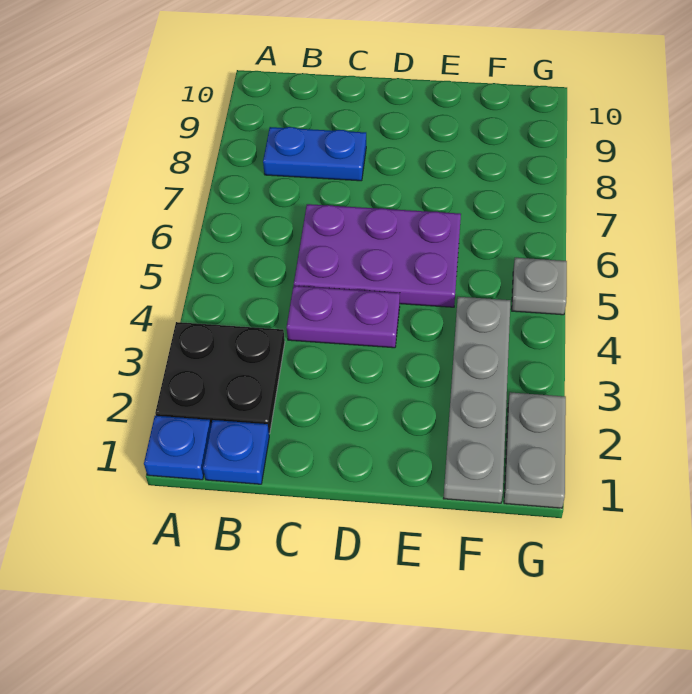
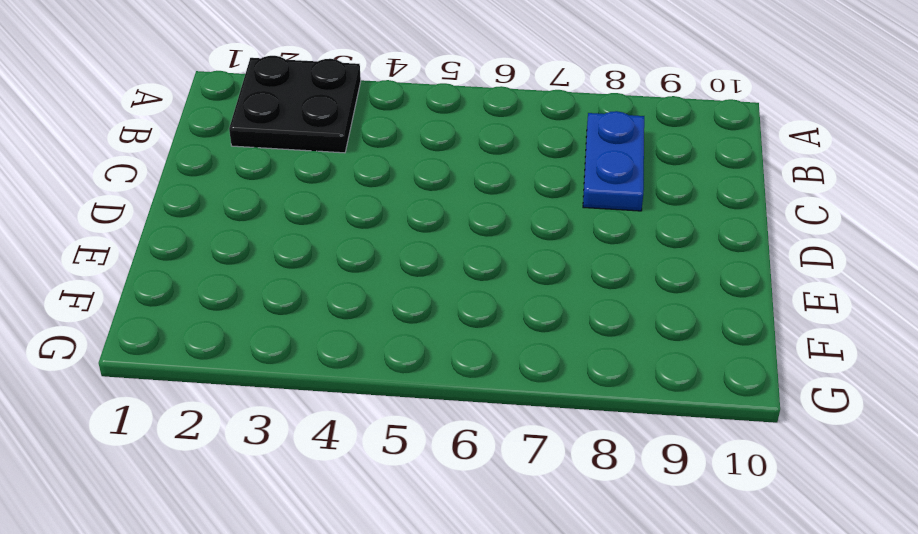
none -> blue plate A1 level 1
none -> blue plate B1 level 1

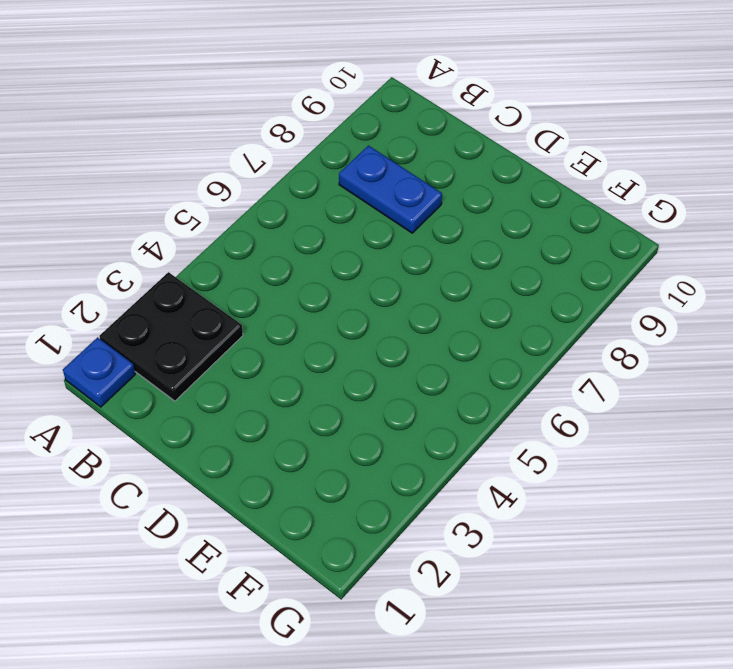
none -> blue plate B1 level 1
none -> purple plate C4:D4 level 1

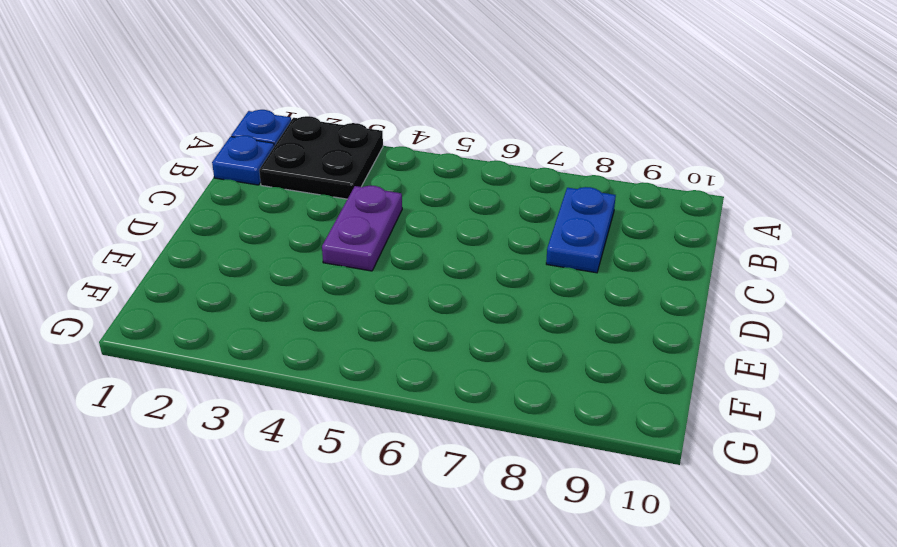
none -> purple plate C5:E6 level 1
none -> grey plate F1:F4 level 1

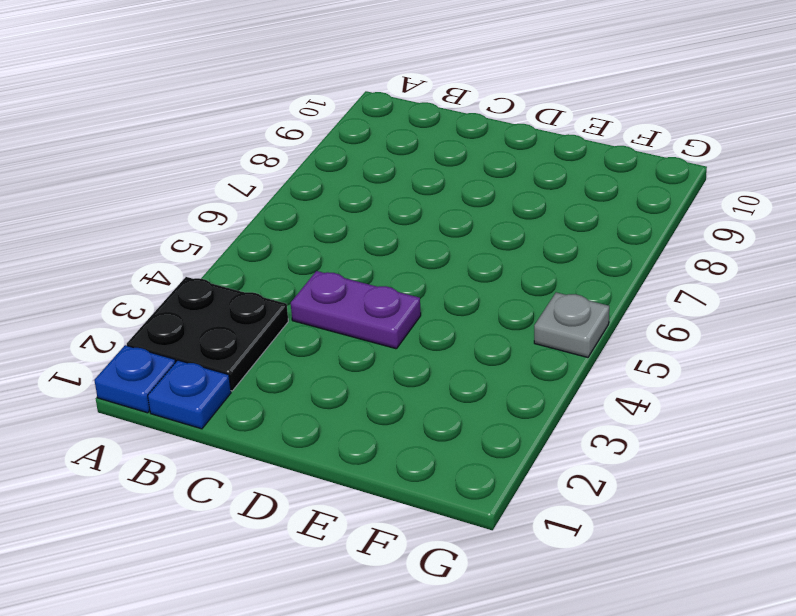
none -> blue plate B8:C8 level 1
none -> purple plate C5:E6 level 1

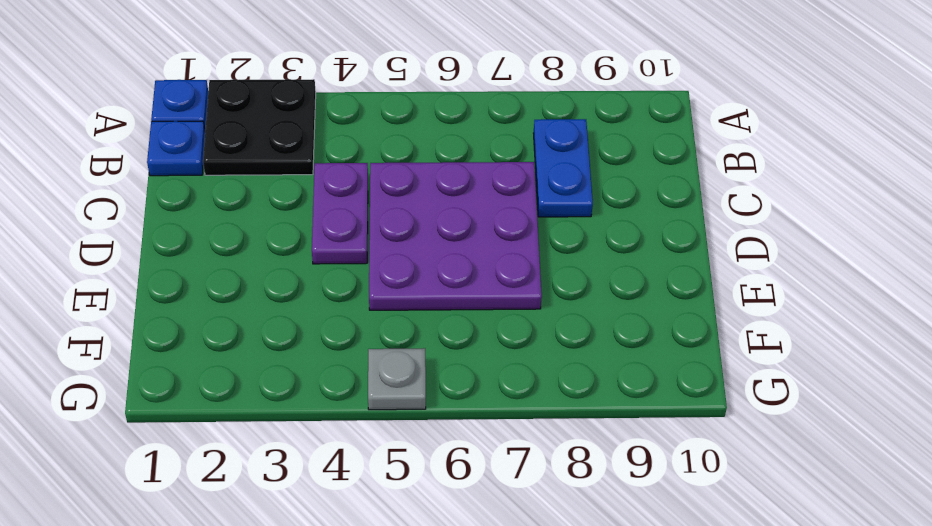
purple plate C5:E7 level 1 -> purple plate C5:E6 level 1
none -> grey plate F1:F4 level 1
none -> grey plate G1:G2 level 1

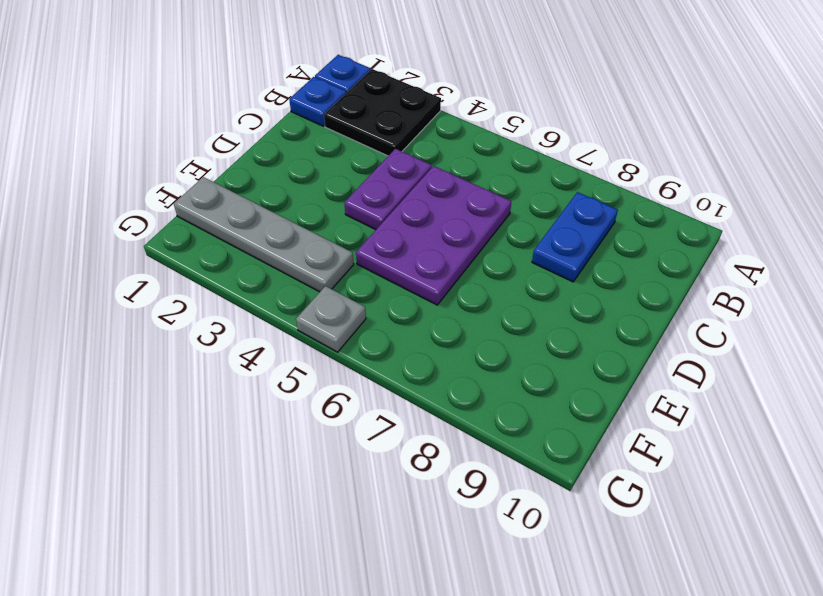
none -> grey plate G1:G2 level 1

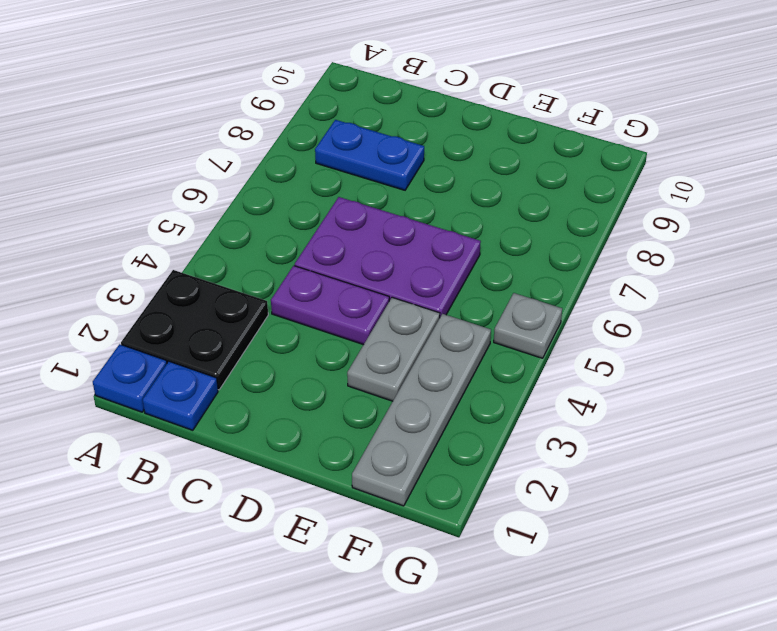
grey plate E3:E4 level 1 -> grey plate G1:G2 level 1

